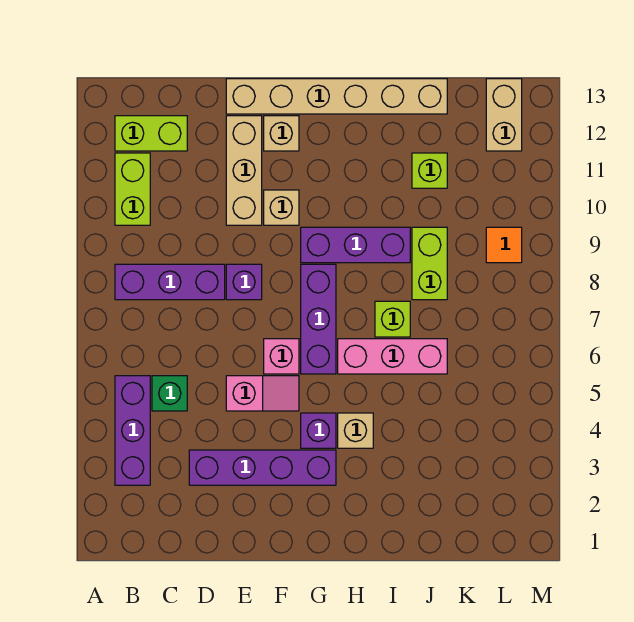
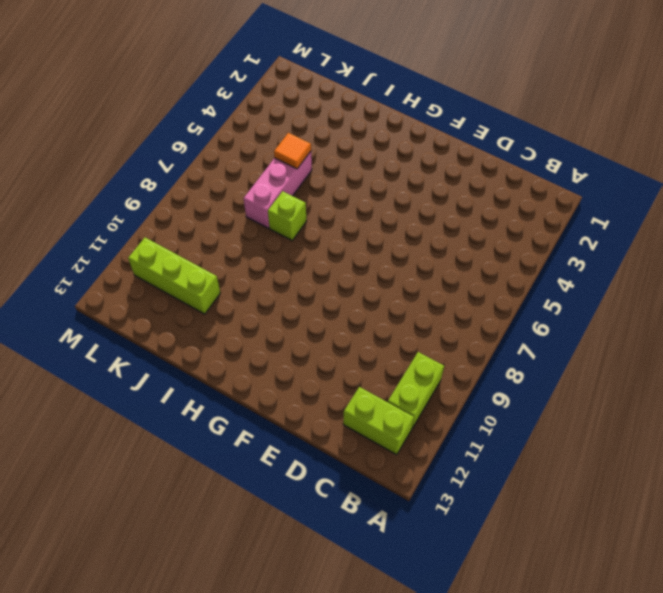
pink brick J5:J7 level 1 -> pink brick H6:J6 level 1
orange tile J5 level 2 -> orange tile L9 level 1
lime brick J11:L11 level 1 -> lime brick J11 level 1
none -> purple brick B3:B5 level 1
none -> purple brick B8:D8 level 1
none -> green brick C5 level 1

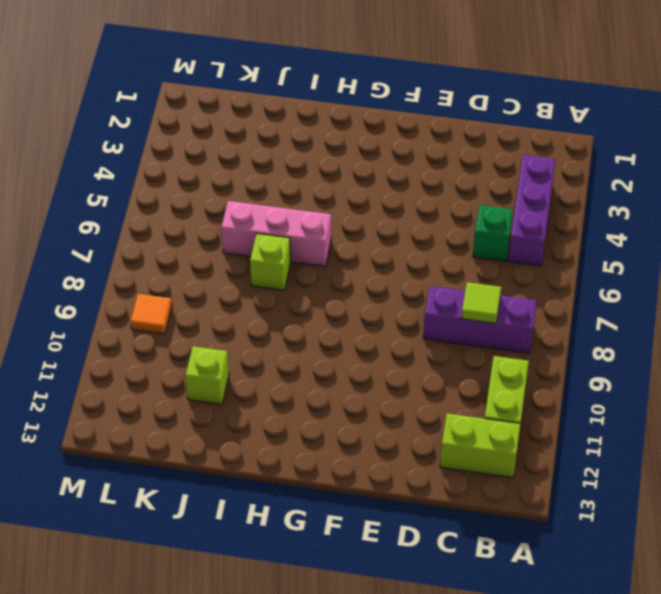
lime tile C8 level 2 -> none
none -> purple brick D3:G3 level 1
none -> pink slope E5:F5 level 1 top E
none -> purple brick E8 level 1

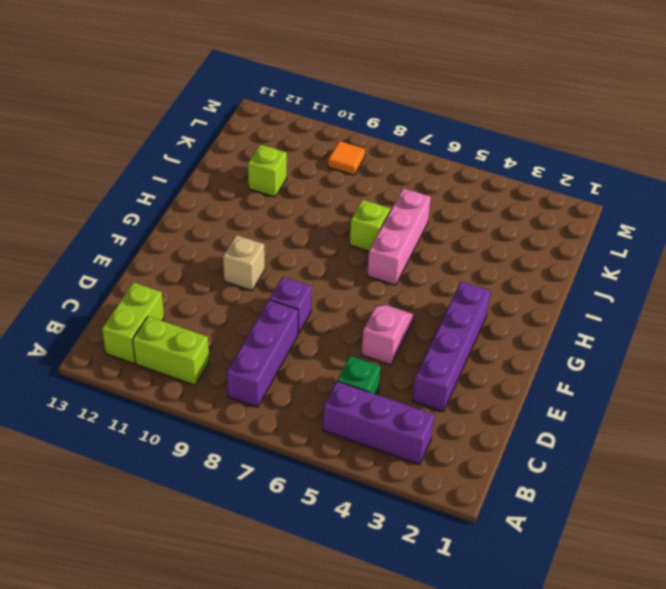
none -> tan brick E10:E12 level 1
none -> tan brick E13:J13 level 1
none -> pink brick F6 level 1

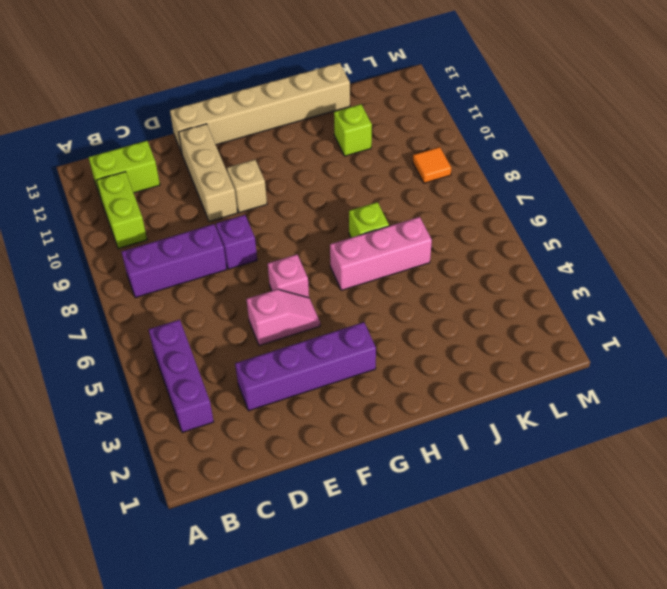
none -> green brick C5 level 1
none -> tan brick F12 level 1
none -> purple brick G4 level 1

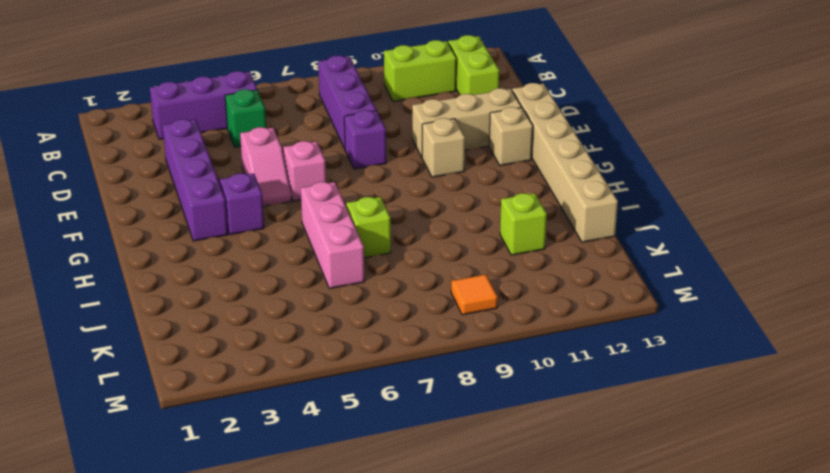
none -> purple brick G6:G8 level 1
none -> purple brick G9:I9 level 1
none -> tan brick H4 level 1

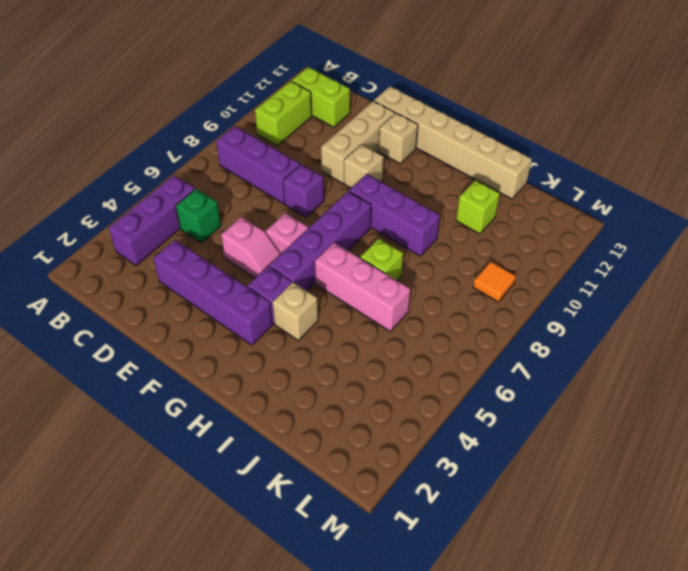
purple brick G5:G8 level 1 -> purple brick G6:G8 level 1
none -> lime brick J8:J9 level 1
none -> tan brick L12:L13 level 1

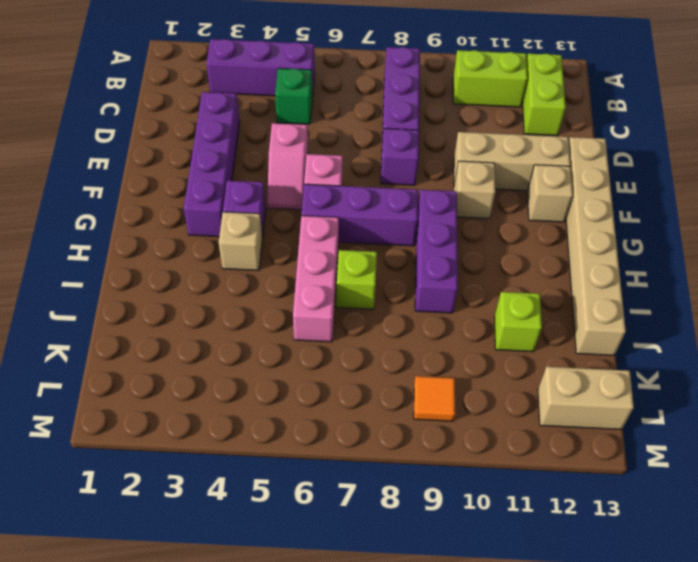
none -> lime brick J8:J9 level 1

